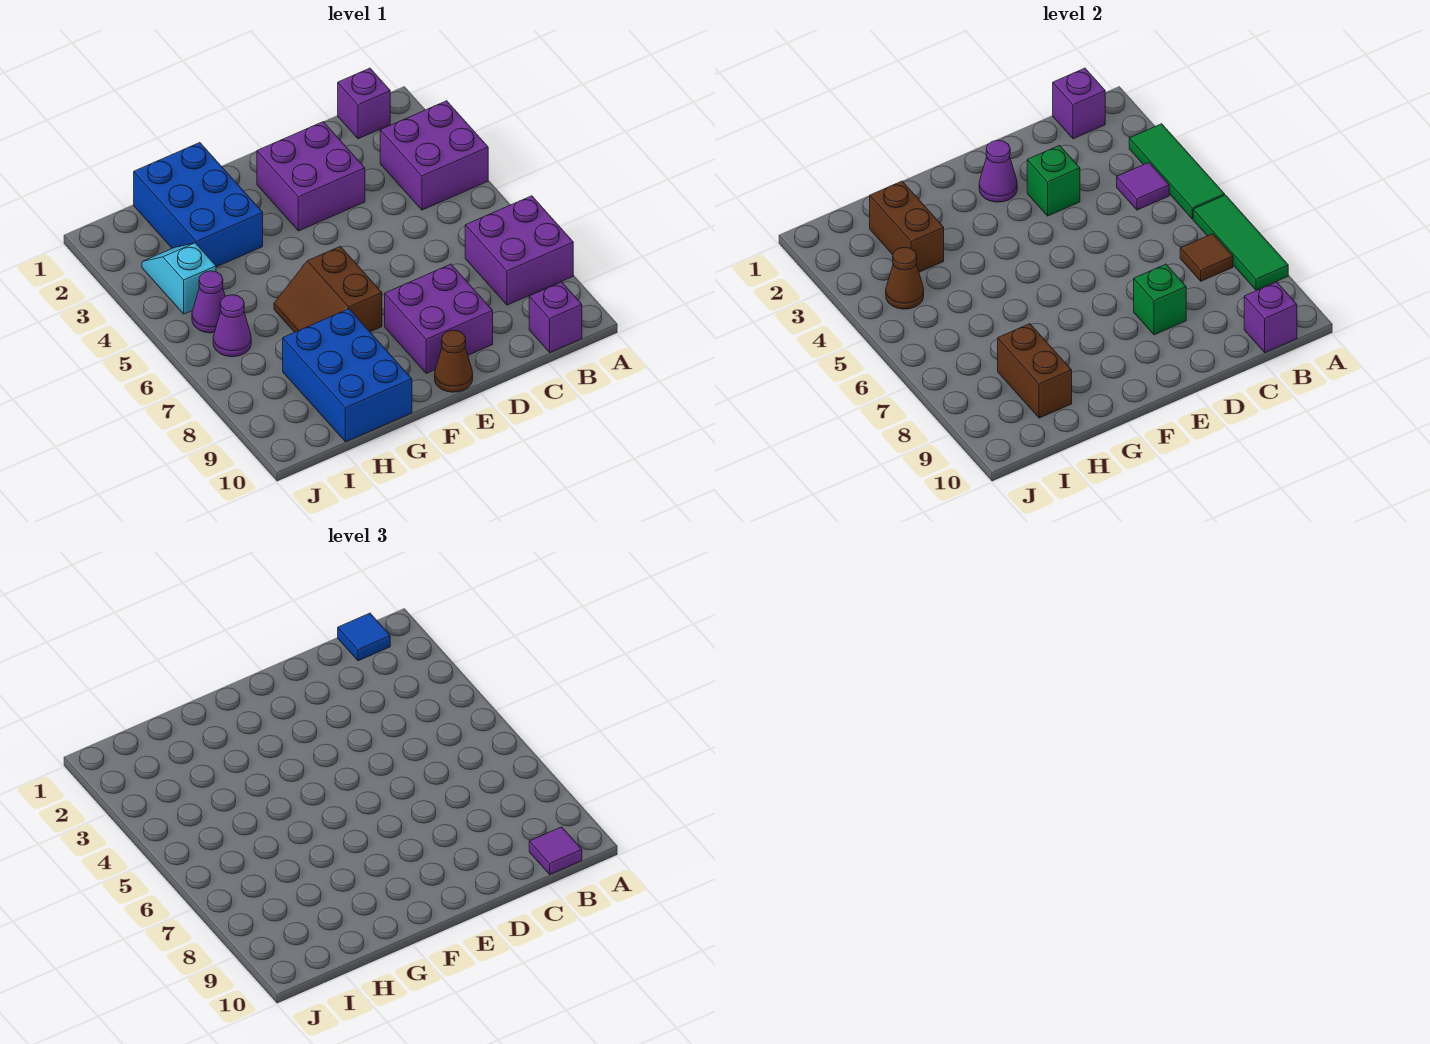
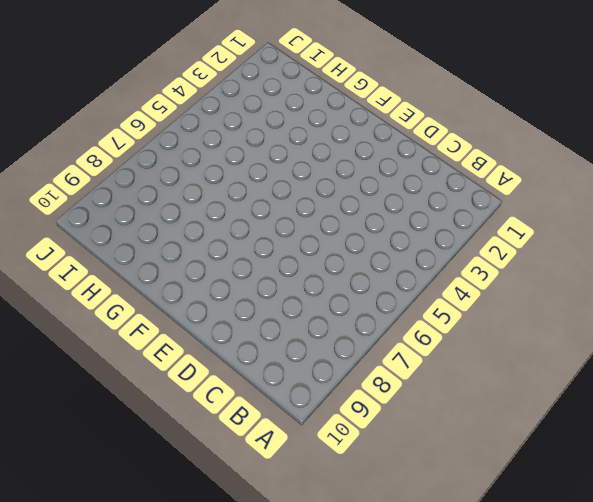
none -> purple brick A3:B4 level 1
none -> purple brick A7:B8 level 1
none -> purple brick B1 level 1

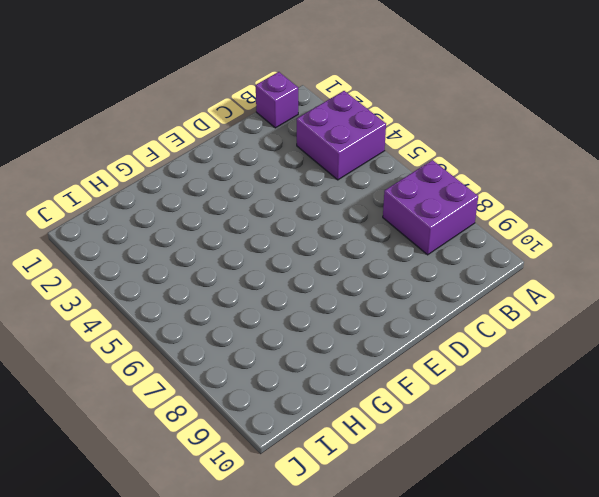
none -> purple brick B10 level 1
none -> purple brick D2:E3 level 1
none -> purple brick D8:E9 level 1

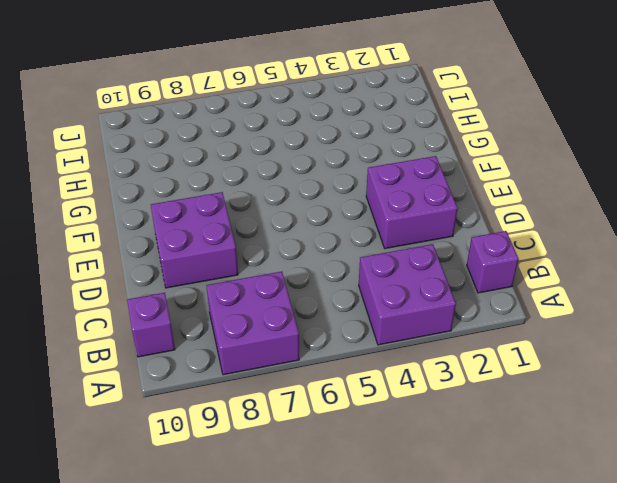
none -> brown cone E10 level 1
none -> brown slope F6:G7 level 1 top F
none -> blue brick G1:H3 level 1

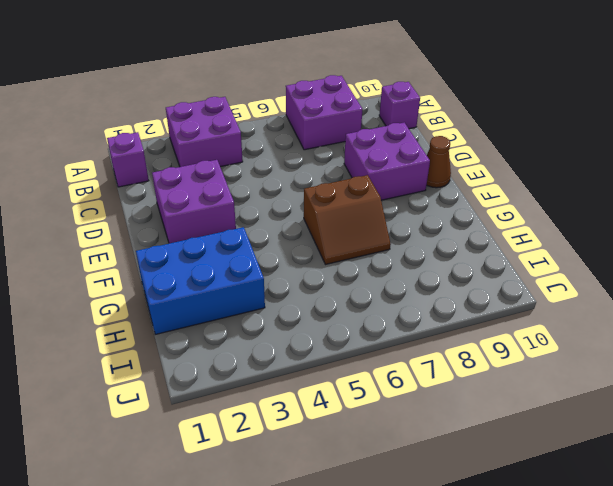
none -> blue brick G8:H10 level 1
none -> cyan slope I3:I4 level 1 top 4
none -> purple cone I5 level 1

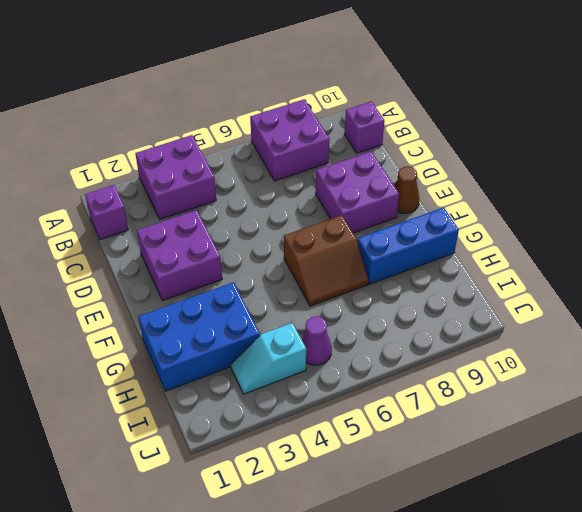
blue brick G8:G10 level 1 -> blue brick G8:H10 level 1
none -> purple cone I6 level 1
none -> green tile A3:A5 level 2
none -> green tile A6:A8 level 2

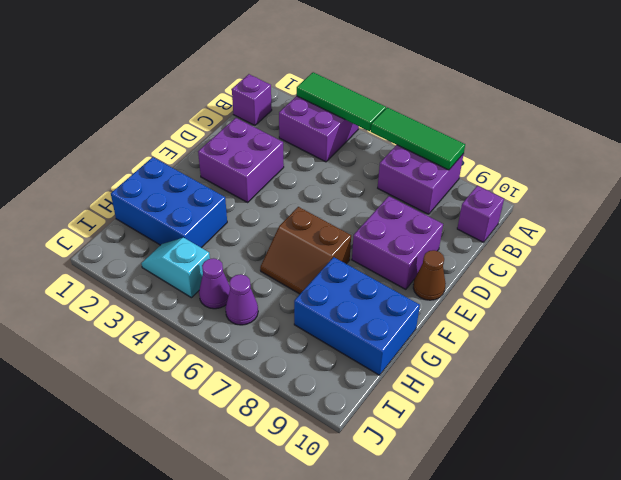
none -> purple brick B1 level 2
none -> purple tile B4 level 2
none -> brown tile B7 level 2

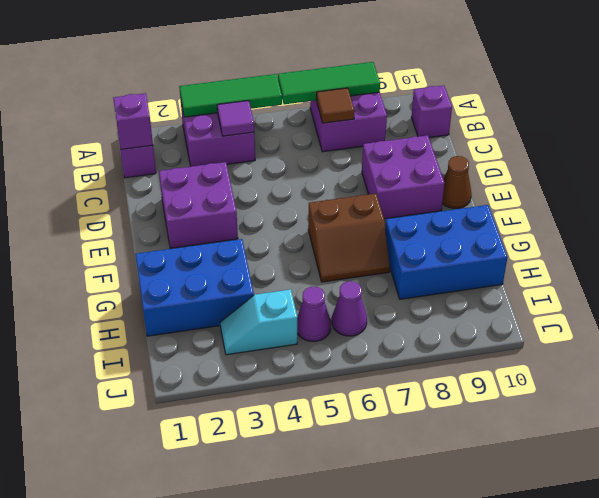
none -> purple brick B10 level 2
none -> green brick D3 level 2
none -> green brick D8 level 2

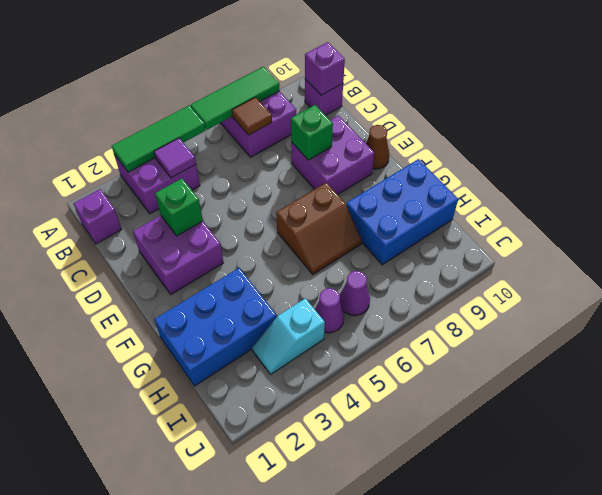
none -> purple brick B1 level 2
none -> purple cone E2 level 2
none -> brown brick H2:H3 level 2

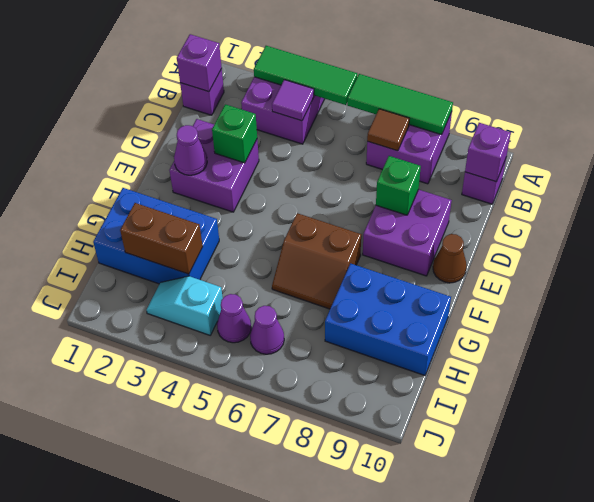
none -> brown brick H8:H9 level 2
none -> brown cone I4 level 2
none -> blue tile B1 level 3

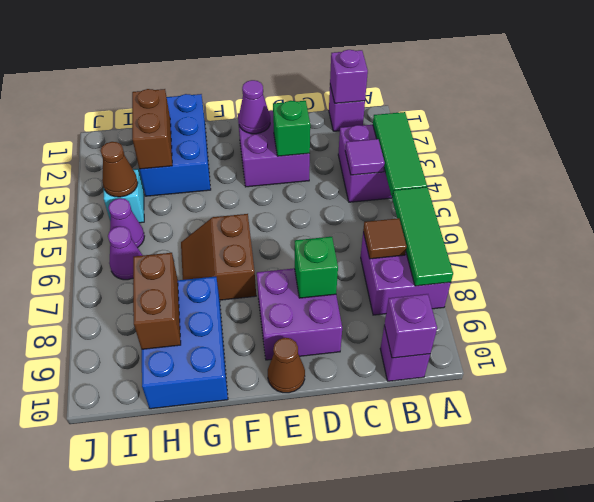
none -> blue tile B1 level 3
none -> purple tile B10 level 3

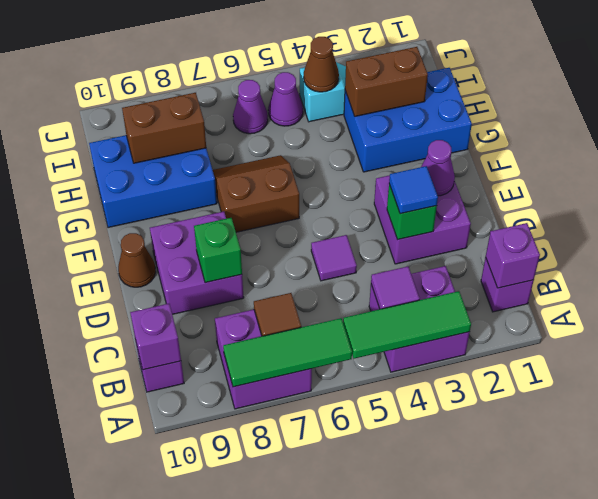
blue tile D3 level 3 -> blue tile B1 level 3
purple tile D5 level 1 -> purple tile B10 level 3

